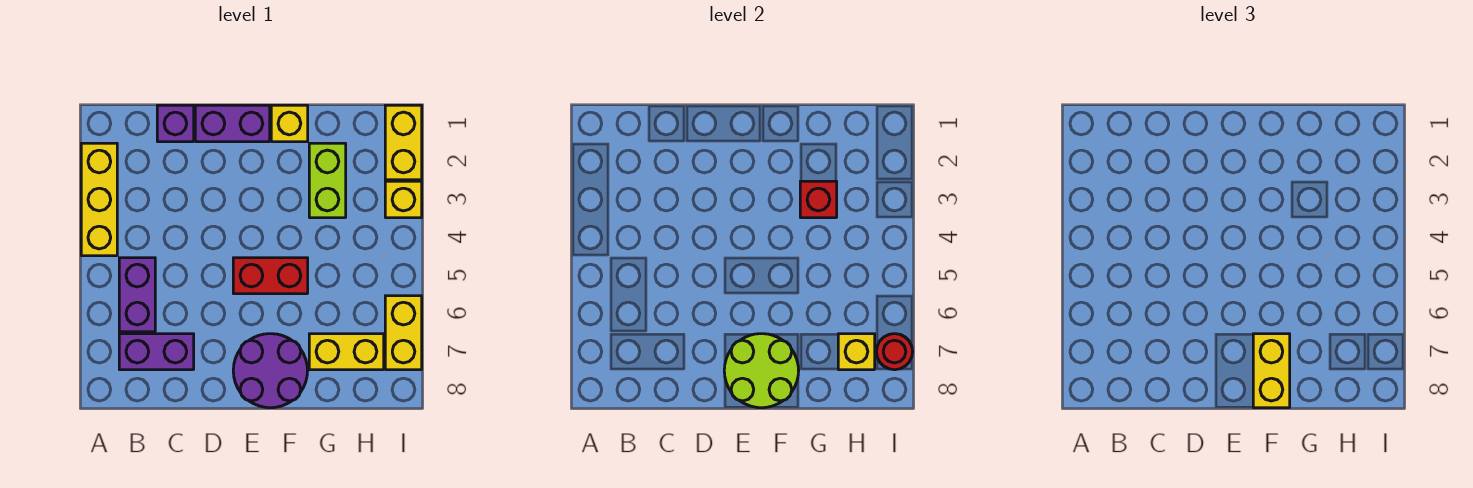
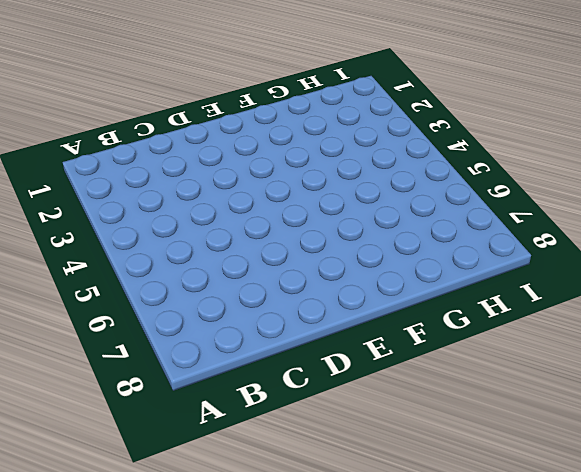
none -> yellow brick A2:A4 level 1
none -> purple brick B5:B6 level 1
none -> purple brick B7:C7 level 1

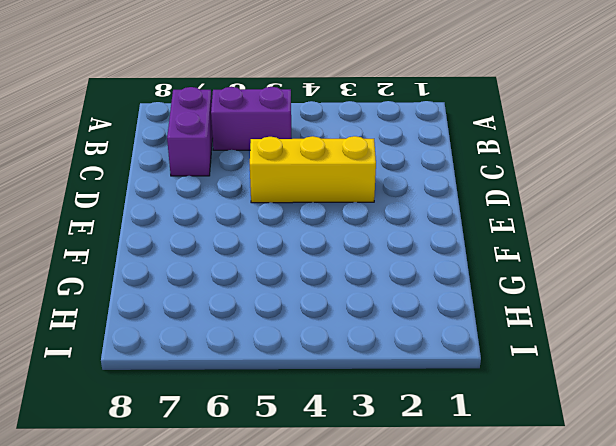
yellow brick D3:D5 level 1 -> yellow brick A2:A4 level 1
none -> purple brick C1 level 1
none -> purple brick D1:E1 level 1
none -> red brick E5:F5 level 1

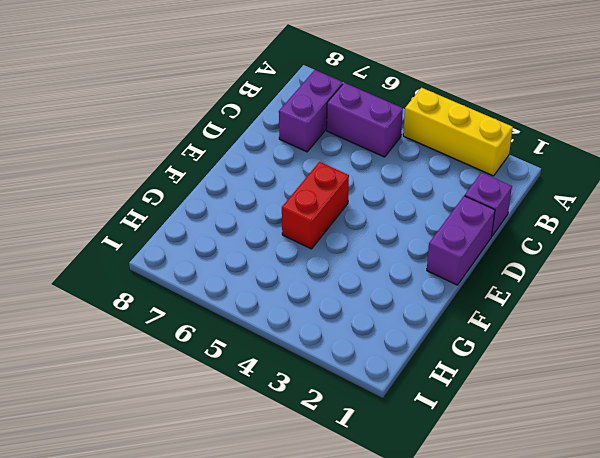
none -> purple round brick E7:F8 level 1
none -> yellow brick F1 level 1
none -> lime brick G2:G3 level 1

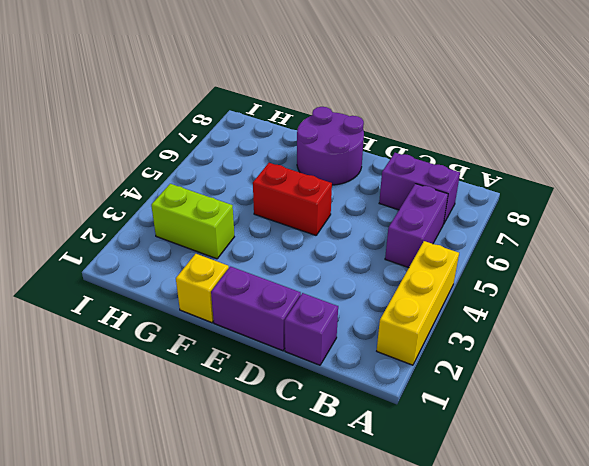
lime brick G3:H3 level 1 -> lime brick G2:G3 level 1
none -> yellow brick G7:H7 level 1
none -> yellow brick I1:I2 level 1
none -> yellow brick I3 level 1

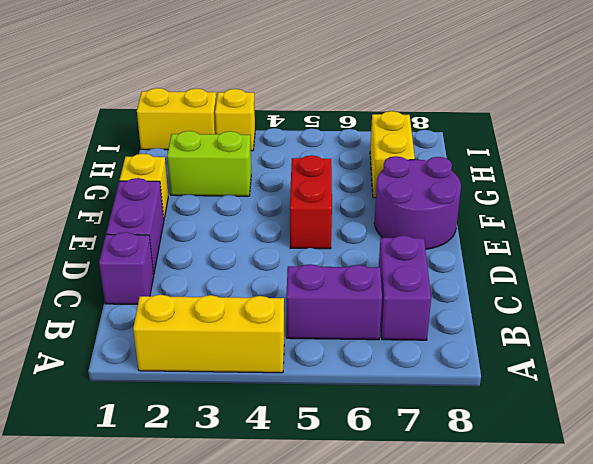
none -> yellow brick I6:I7 level 1
none -> lime round brick E7:F8 level 2
none -> red brick G3 level 2

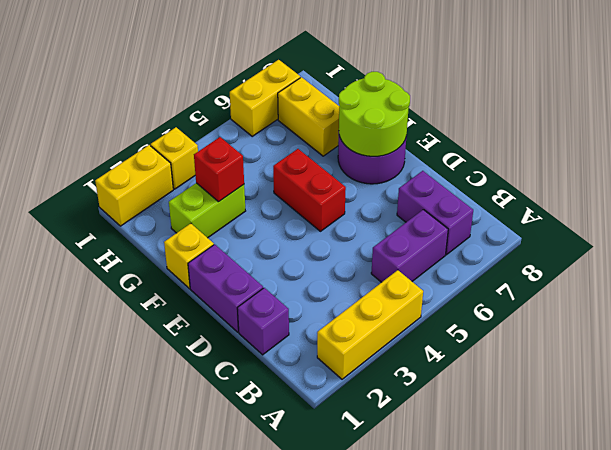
none -> yellow brick H7 level 2
none -> red round brick I7 level 2
none -> yellow brick F7:F8 level 3

